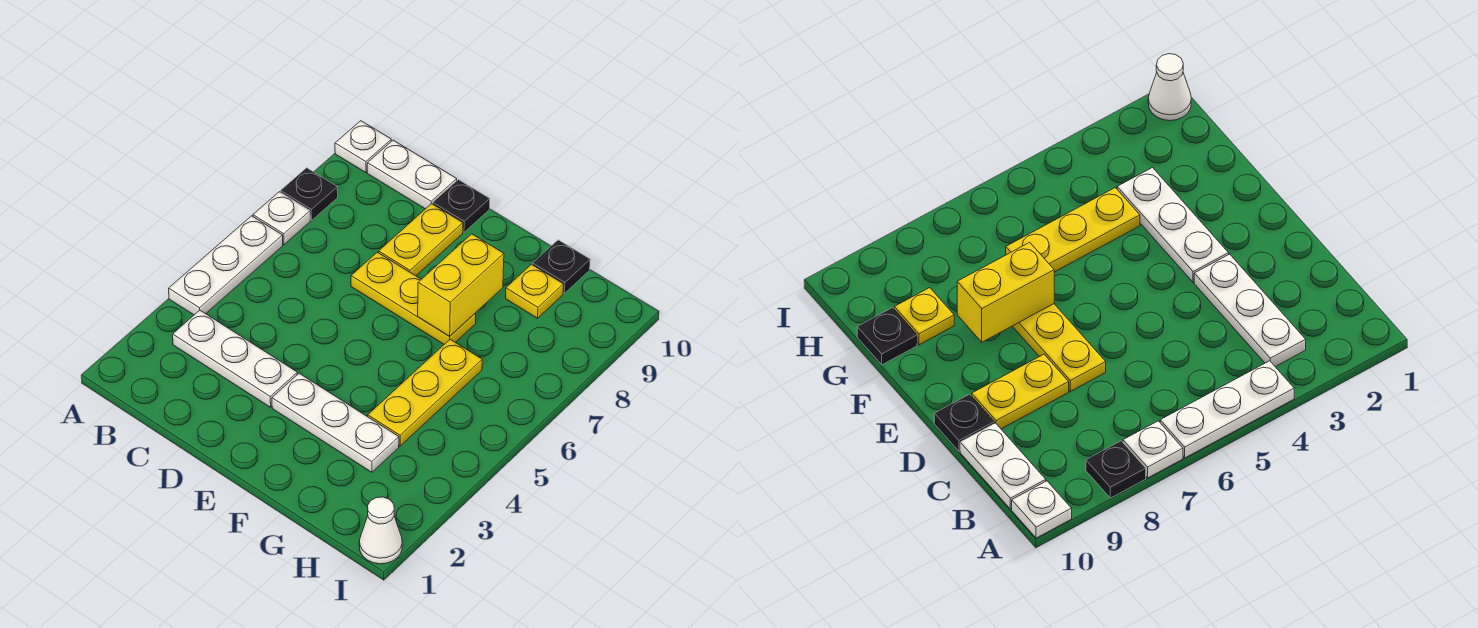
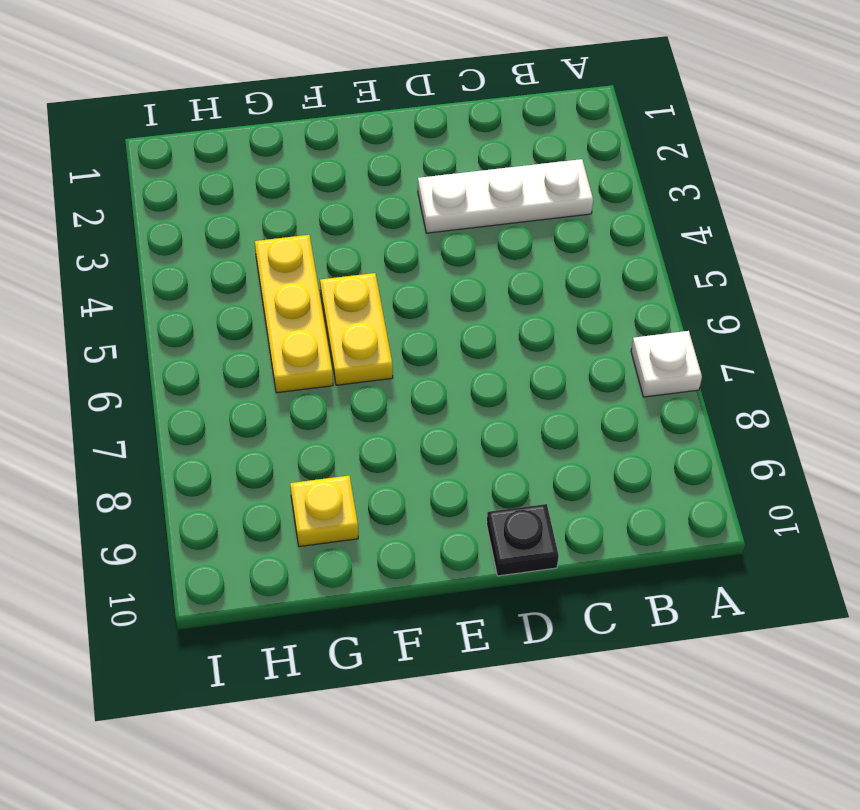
yellow plate F5:F6 level 1 -> yellow plate D8:D9 level 1
none -> white plate A4:A6 level 1
none -> black plate A8 level 1
none -> white plate A10 level 1

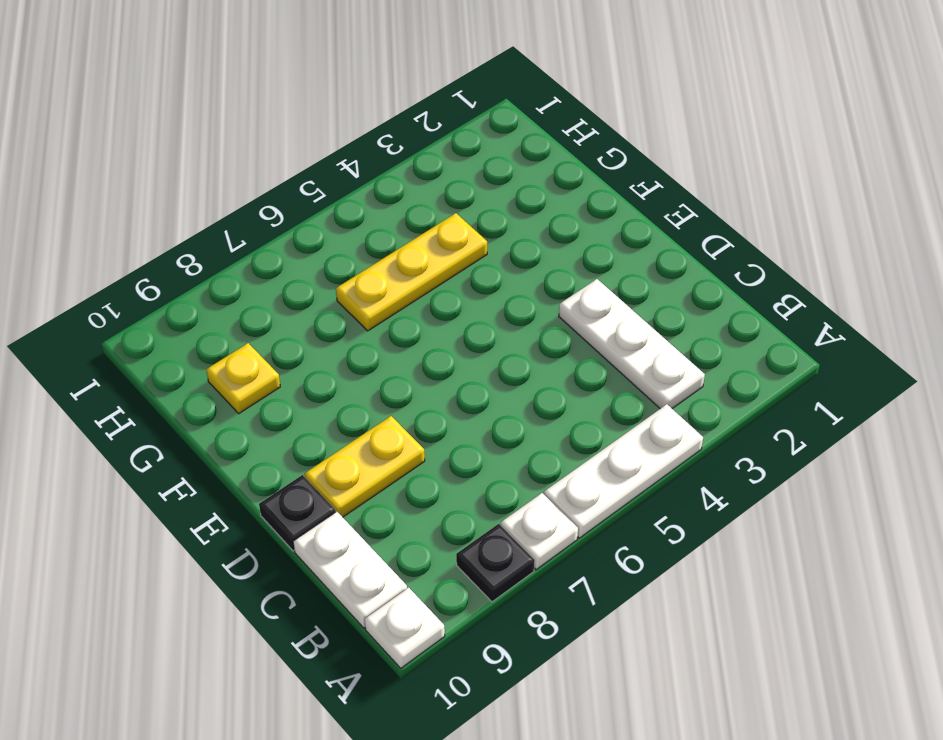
none -> yellow plate D7:F7 level 1
none -> white plate E3:G3 level 1
none -> black plate G10 level 1

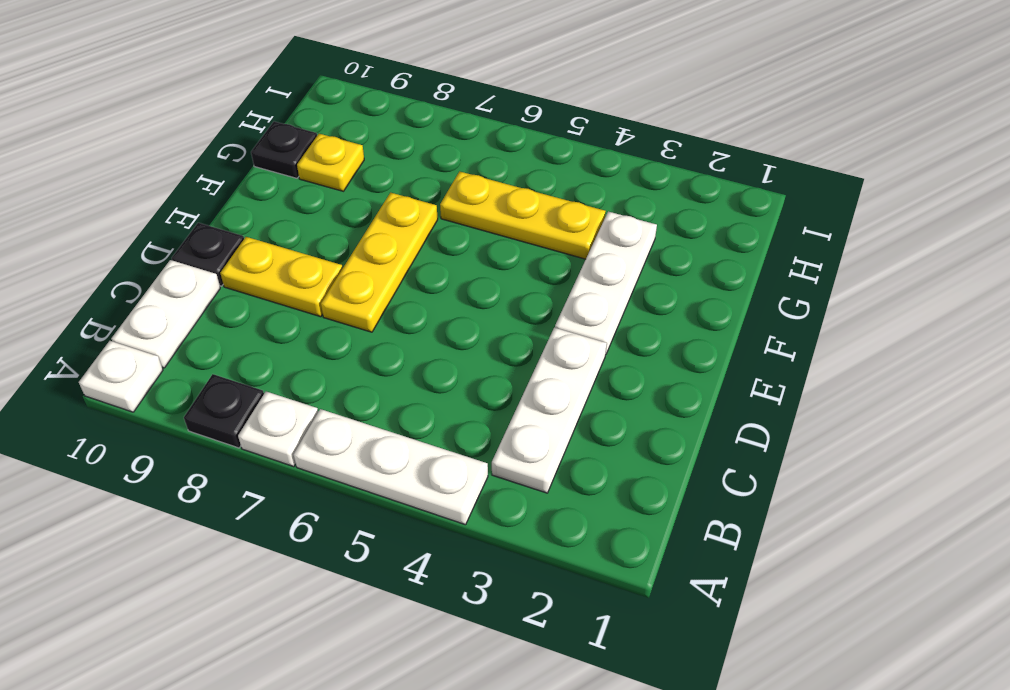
none -> white cone I1 level 1
none -> yellow brick F7:F8 level 2

